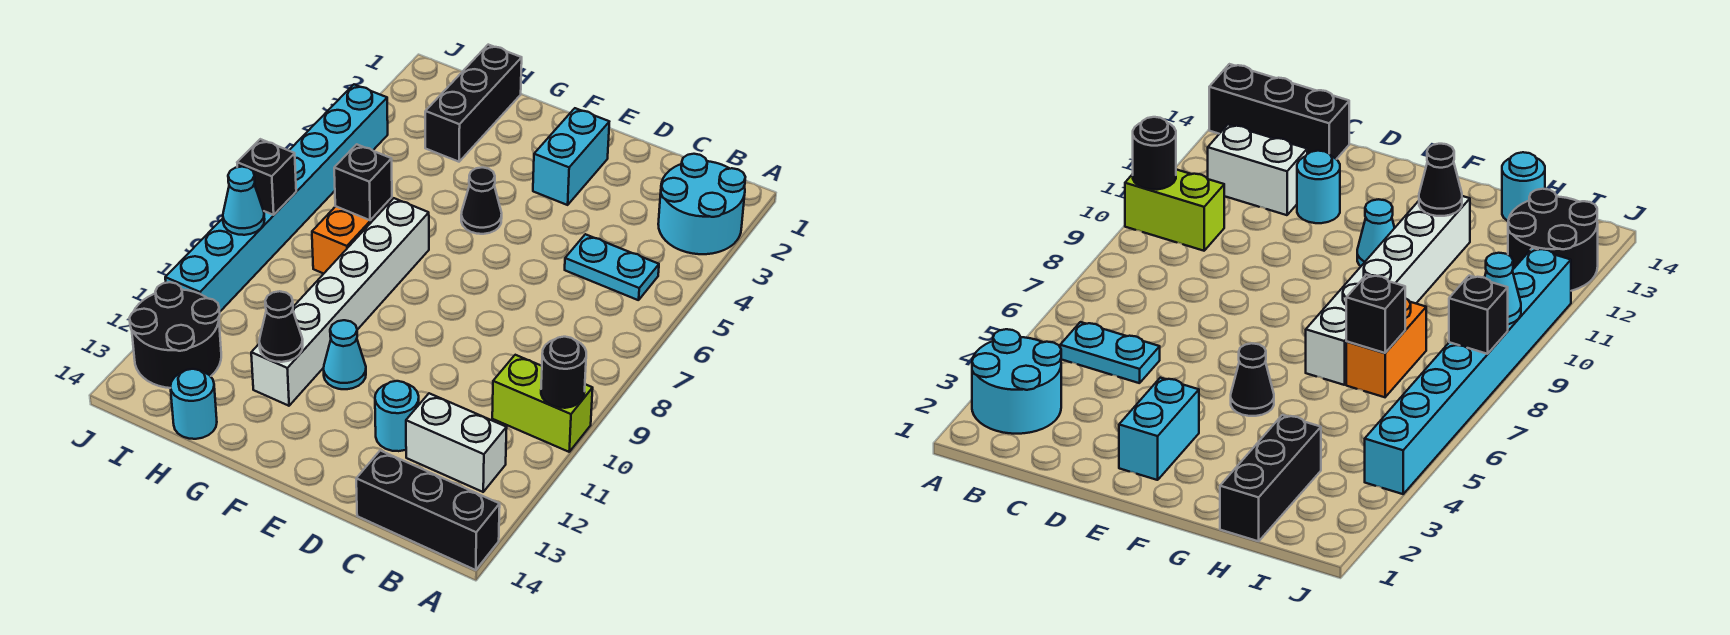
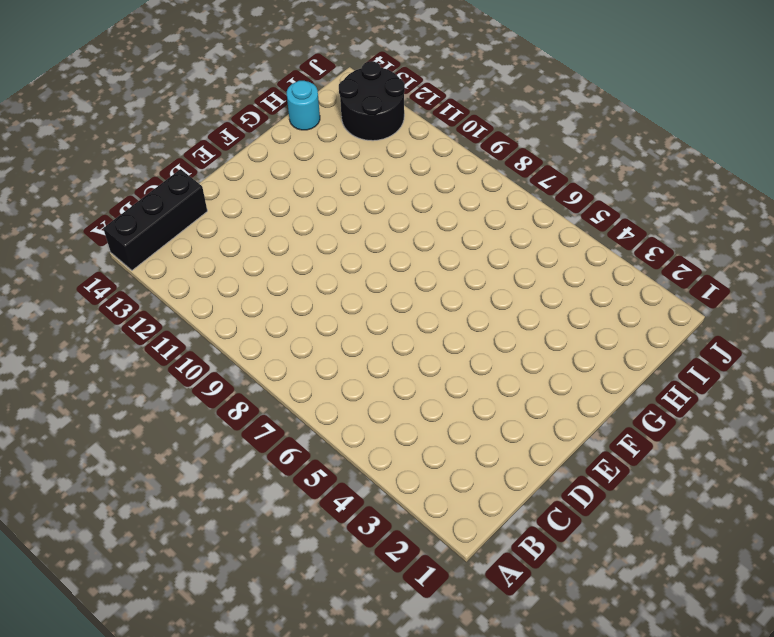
none -> cyan round brick A2:B3 level 1
none -> lime brick A10:B10 level 1
none -> cyan plate B5:C5 level 1

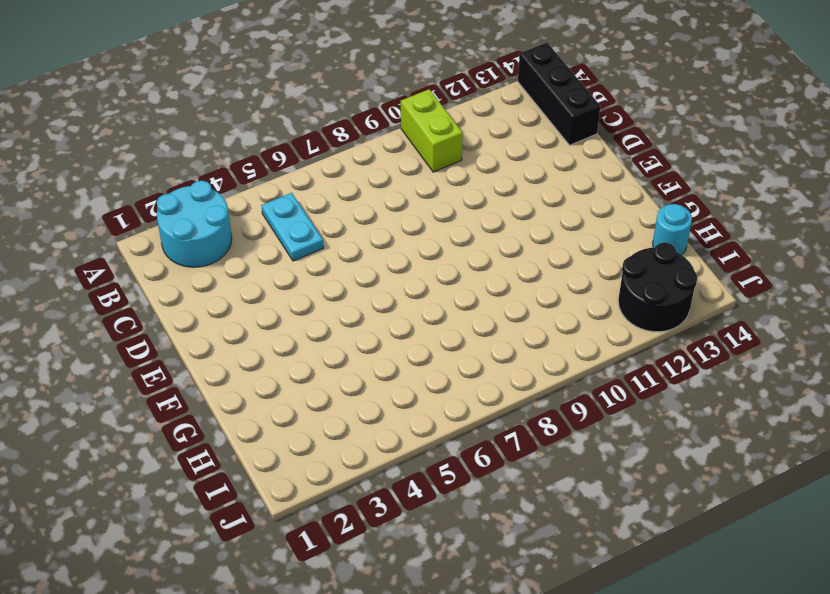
none -> white brick B12:C12 level 1
none -> cyan round brick D12 level 1
none -> cyan brick E2:E3 level 1

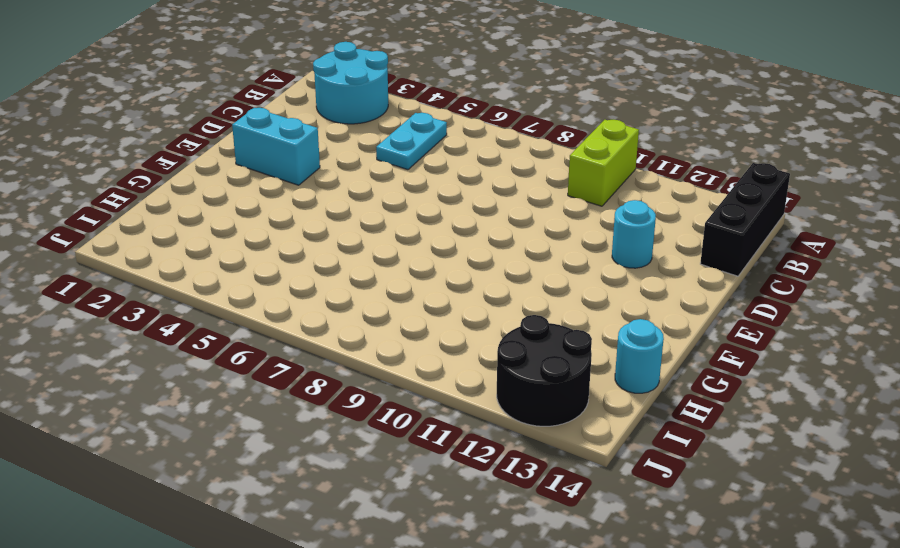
none -> white brick B12:C12 level 1
none -> black cone F5 level 1
none -> cyan cone F11 level 1

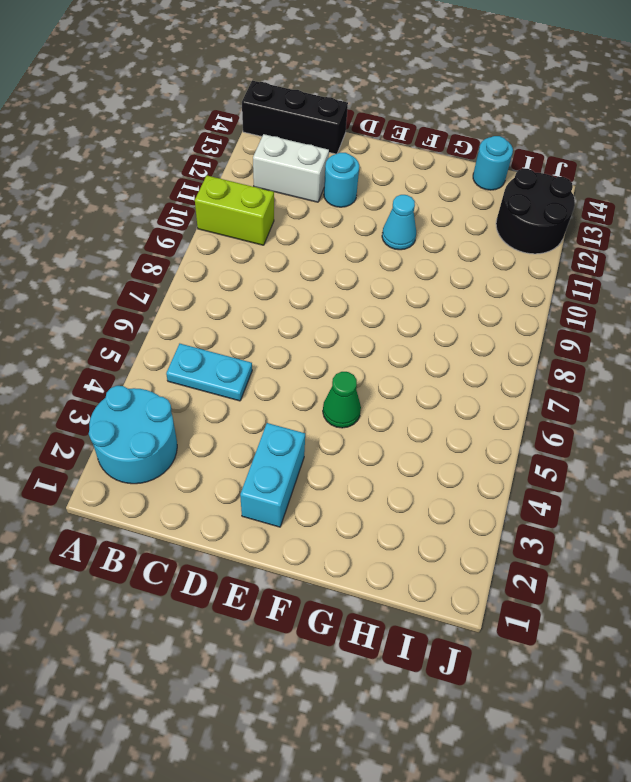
green cone F5 level 1 -> black cone F5 level 1
none -> white brick G7:G12 level 1
none -> black brick H1:H3 level 1
none -> orange brick H7:H8 level 1

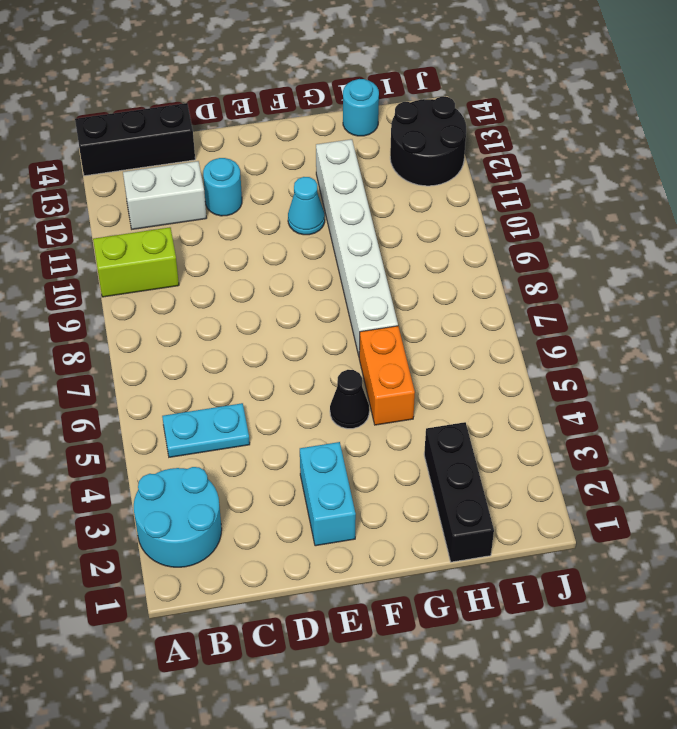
orange brick G5:G6 level 1 -> orange brick H7:H8 level 1
none -> cyan brick J4:J11 level 1
none -> black round brick A10 level 2
none -> black cone G12 level 2

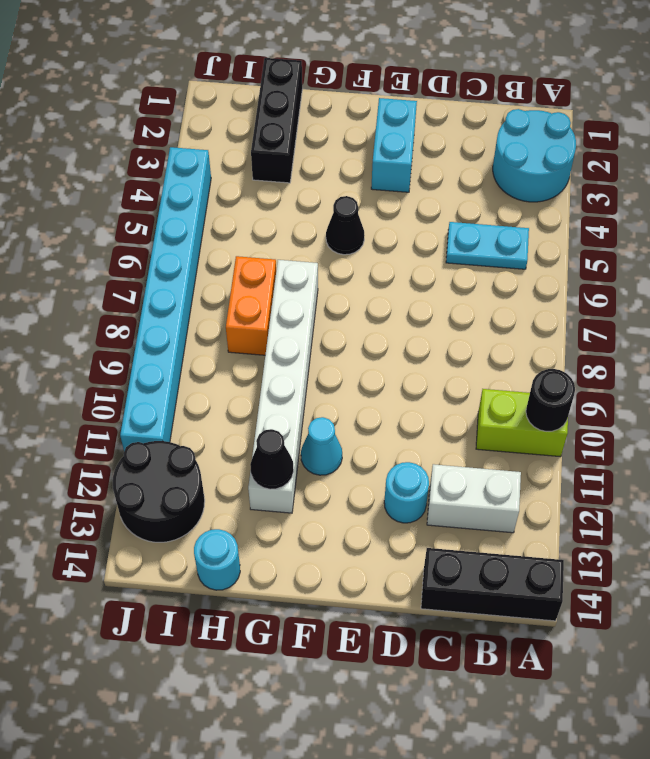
none -> black brick H7 level 2
none -> black brick J8 level 2
none -> cyan cone J9 level 2

